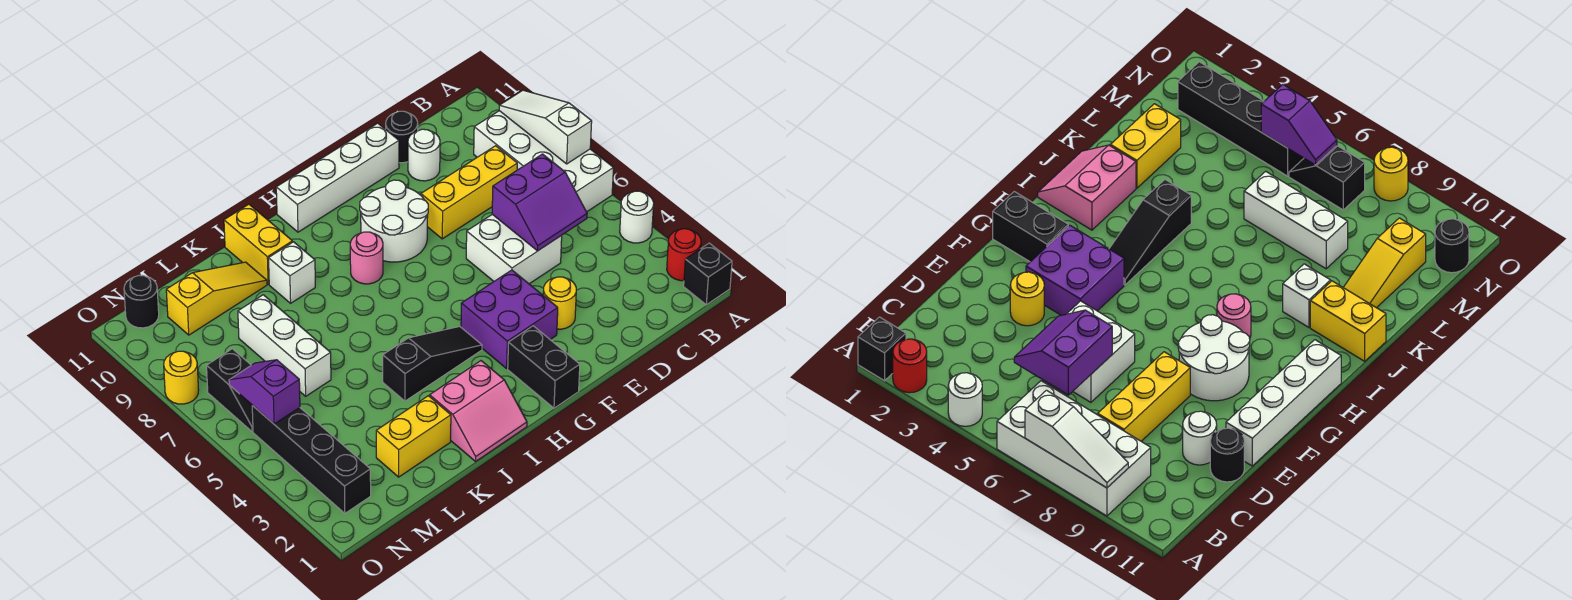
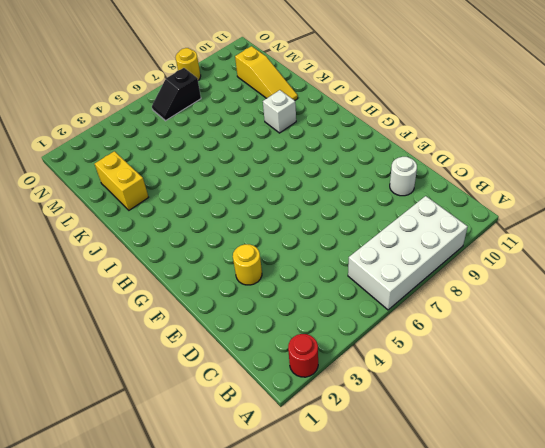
none -> black brick A1 level 1
none -> white round brick A4 level 1
none -> yellow brick C8:E8 level 1

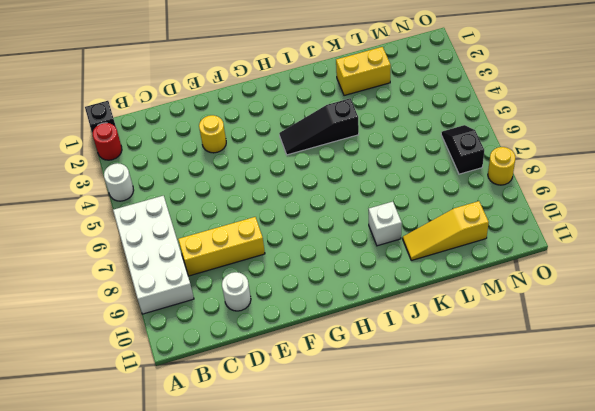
none -> white brick D5:E6 level 1
none -> black round brick D11 level 1
none -> white brick E11:H11 level 1

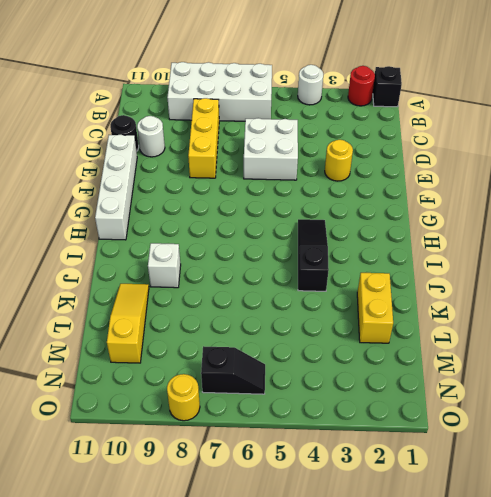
none -> purple brick F3:G4 level 1
none -> white round brick F8:G9 level 1
none -> black brick G1:G2 level 1

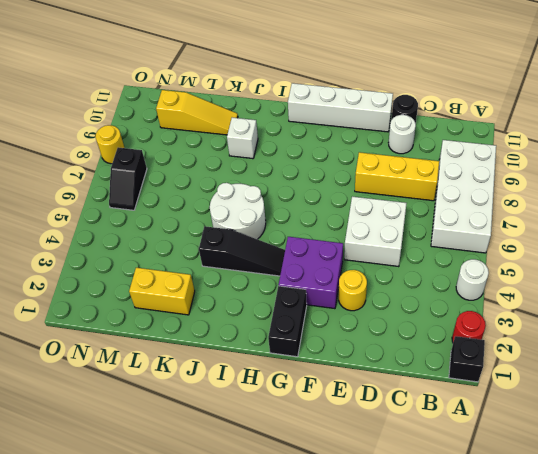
white round brick I5:J6 level 1 -> white round brick F8:G9 level 1
none -> pink round brick H8 level 1
none -> pink slope I1:J2 level 1 top 2
none -> yellow brick J10:J11 level 1

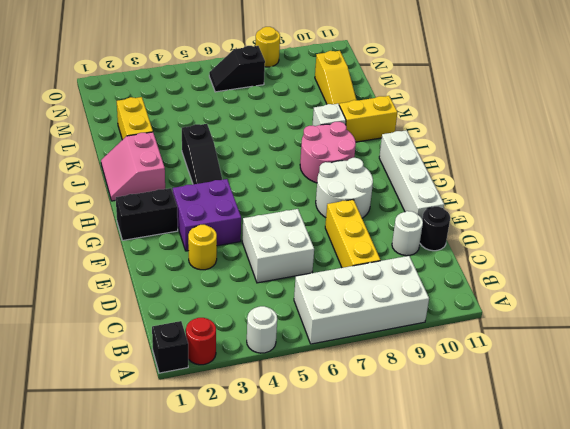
pink round brick H8:I9 level 1 -> pink round brick H8 level 1
none -> white brick L6:L8 level 1
none -> black brick N2:N5 level 1
none -> black round brick N11 level 1

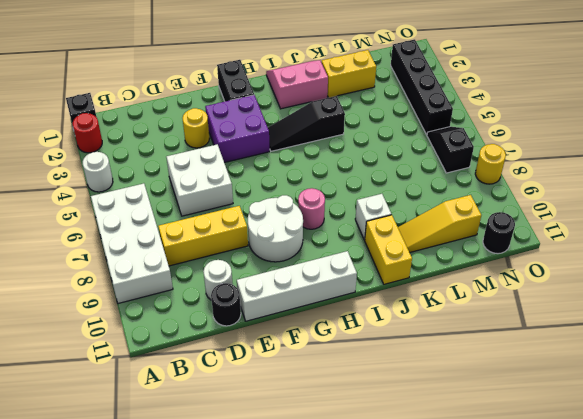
none -> white brick L6:L8 level 1
none -> white slope A7:A9 level 2 top 7
none -> purple slope C5:D6 level 2 top 6

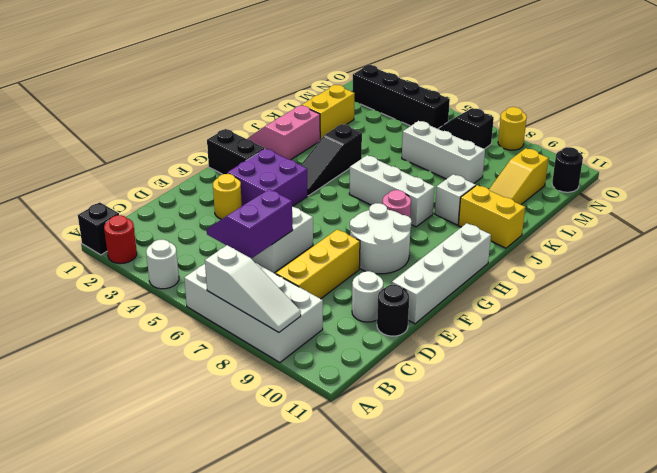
white brick I6:I8 level 1 -> none
none -> purple slope N5:N6 level 2 top 5

